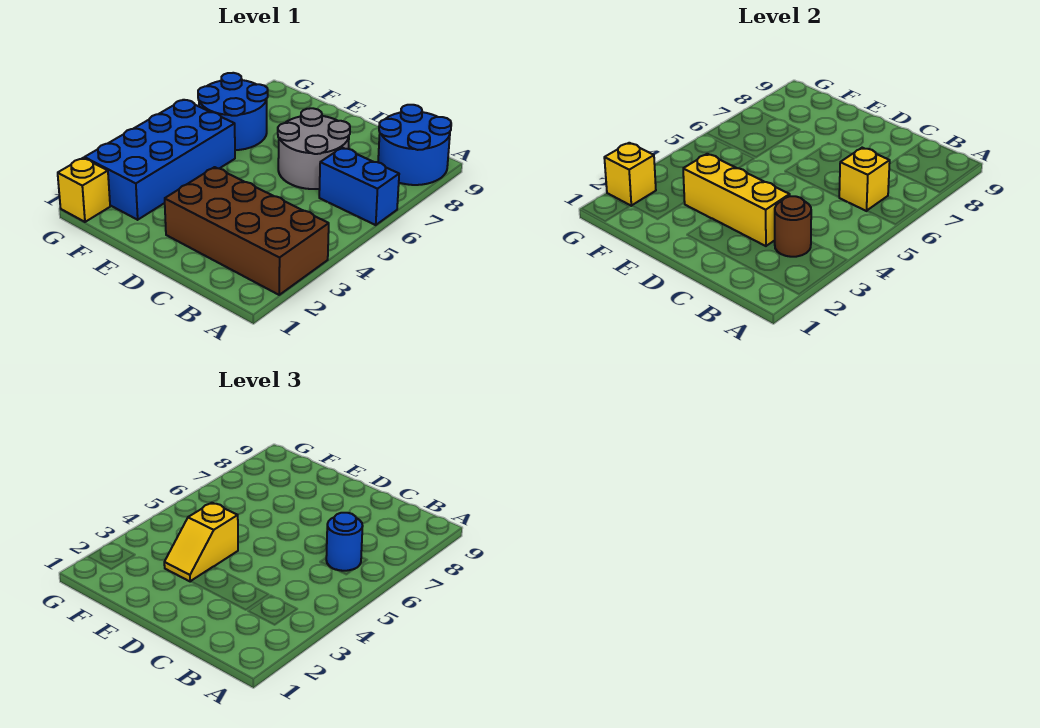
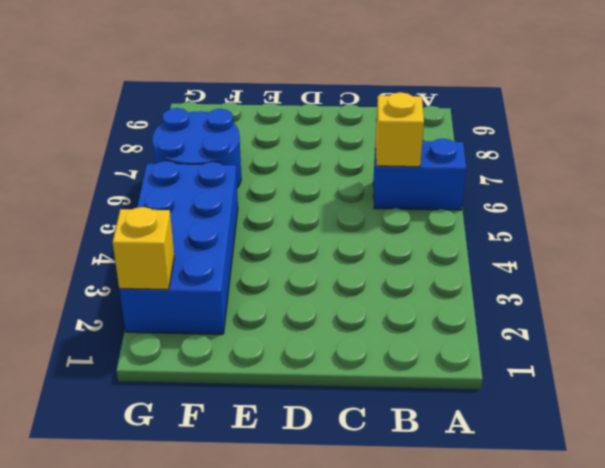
none -> brown brick A2:D3 level 1
none -> blue round brick A8:B9 level 1
none -> grey round brick C6:D7 level 1

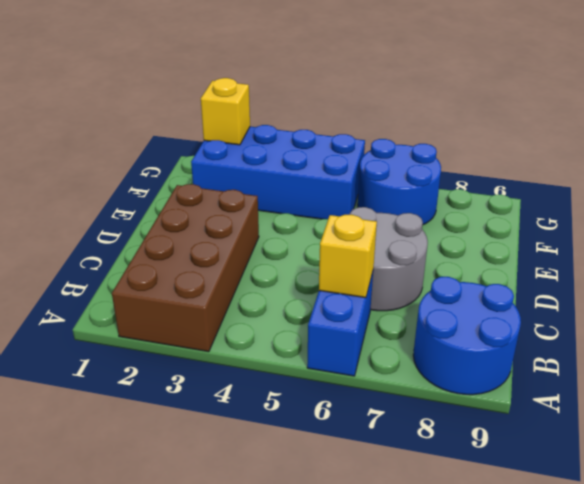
none -> yellow brick G1 level 1
none -> brown round brick B3 level 2
none -> yellow brick C3:E3 level 2

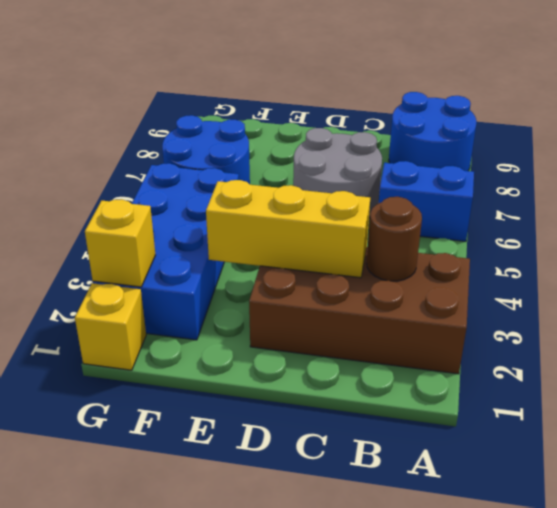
none -> yellow brick B6 level 2
none -> blue round brick B6 level 3
none -> yellow slope E3:E4 level 3 top 4

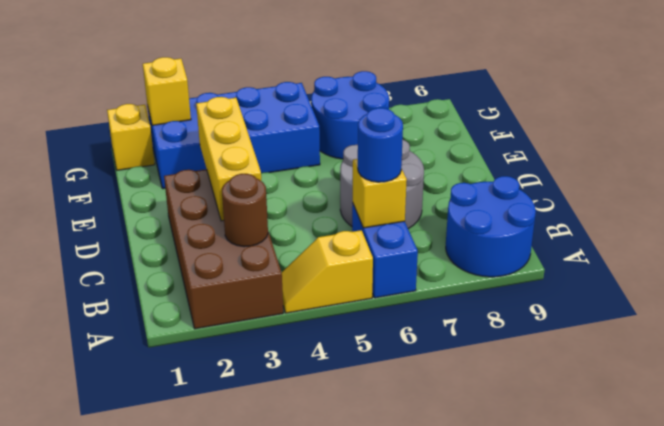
yellow slope A4:A5 level 1 top 5 -> yellow slope E3:E4 level 3 top 4

